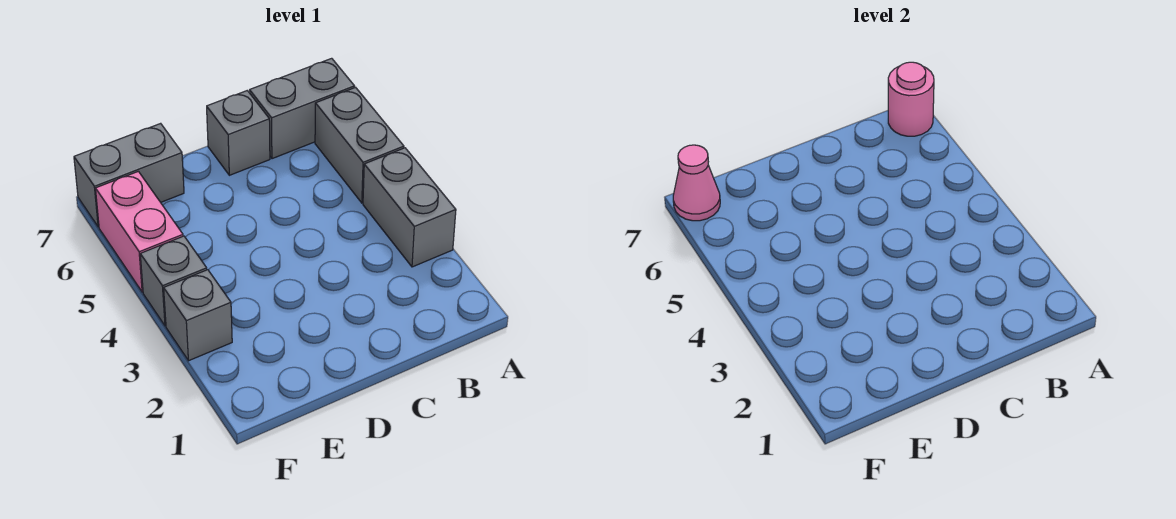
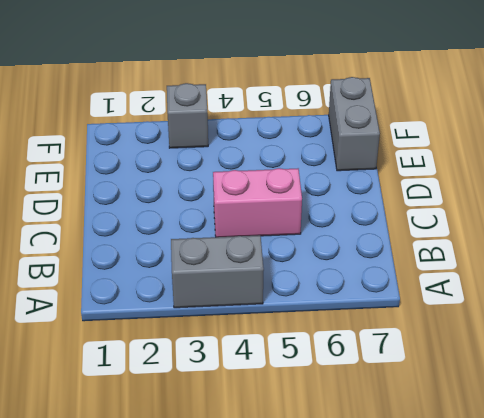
pink brick C4:C5 level 1 -> pink brick F5:F6 level 1
none -> grey brick A5:A6 level 1
none -> grey brick A7:B7 level 1

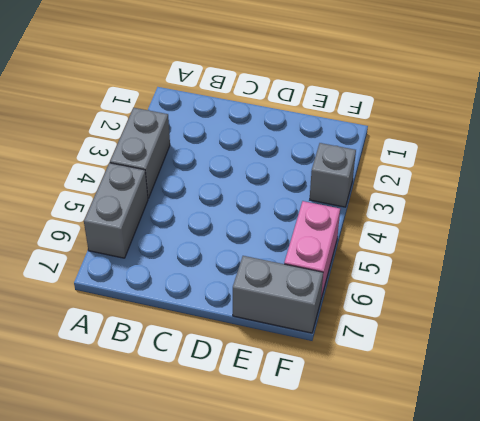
none -> grey brick A7:B7 level 1
none -> grey brick C7 level 1

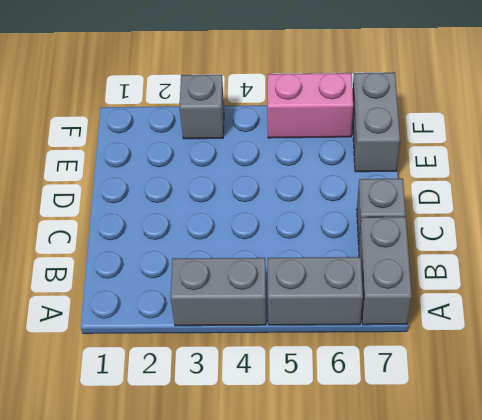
none -> grey brick F4 level 1
none -> pink round brick A7 level 2

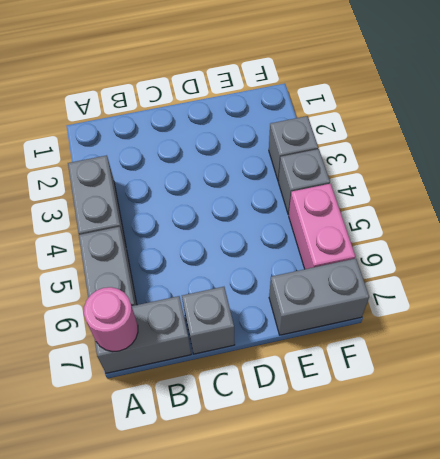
none -> pink cone F7 level 2

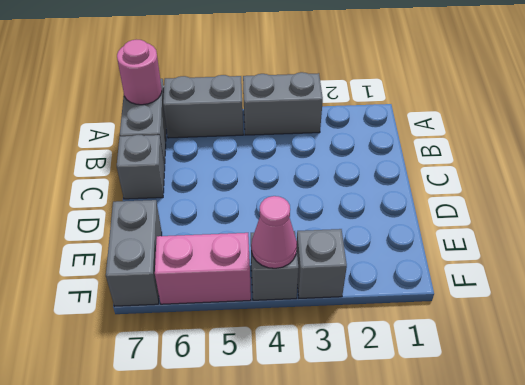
pink cone F4 level 2 -> pink cone F7 level 2

